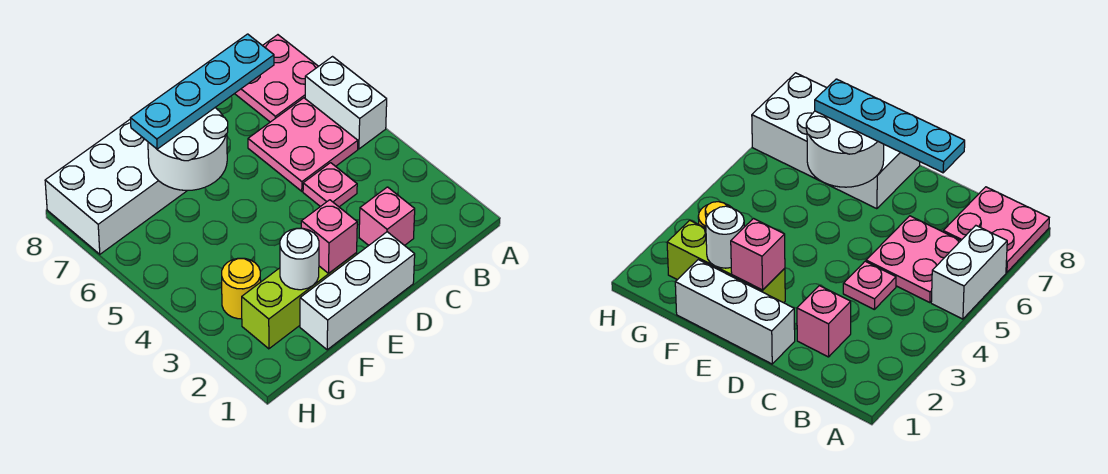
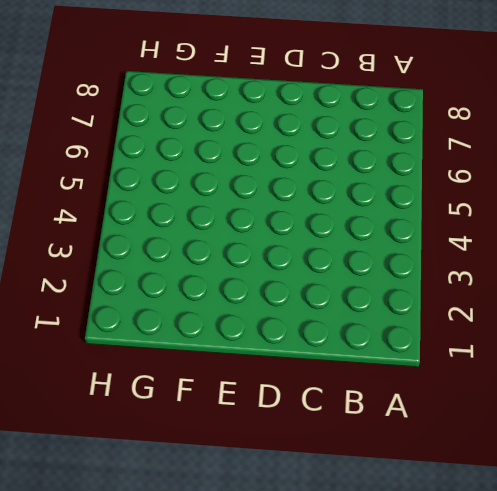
none -> white brick A5:A6 level 1
none -> pink plate A7:B8 level 1
none -> pink plate B5:C6 level 1

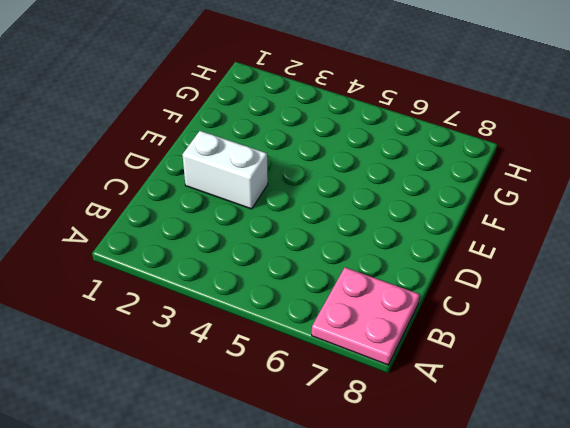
white brick D2:D3 level 1 -> white brick A5:A6 level 1
none -> pink plate B5:C6 level 1
none -> pink brick C2 level 1
none -> pink plate C4 level 1

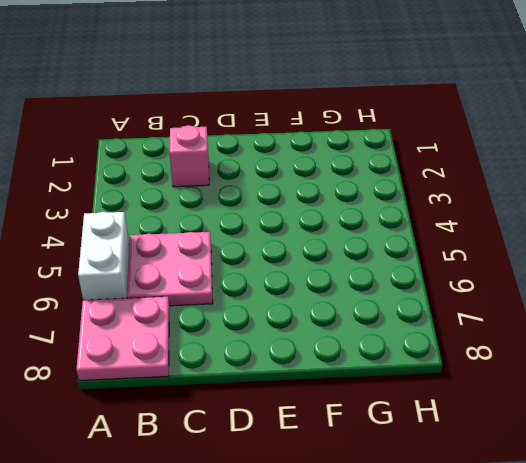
none -> pink plate C4 level 1
none -> white brick D1:F1 level 1
none -> lime brick E2:G2 level 1

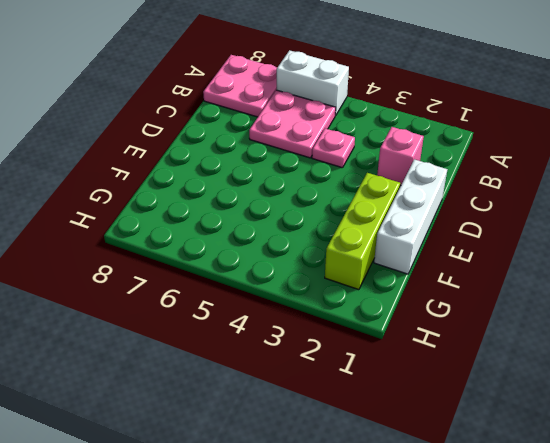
none -> white brick E7:H8 level 1
none -> yellow round brick G3 level 1
none -> pink brick E2 level 2

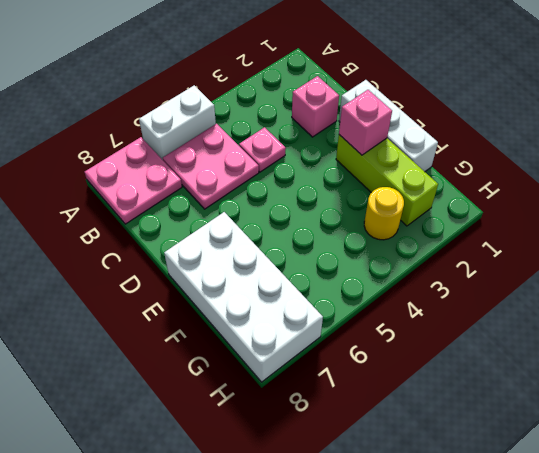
none -> white round brick E6:F7 level 2
none -> white round brick F2 level 2
none -> cyan plate C7:F7 level 3

